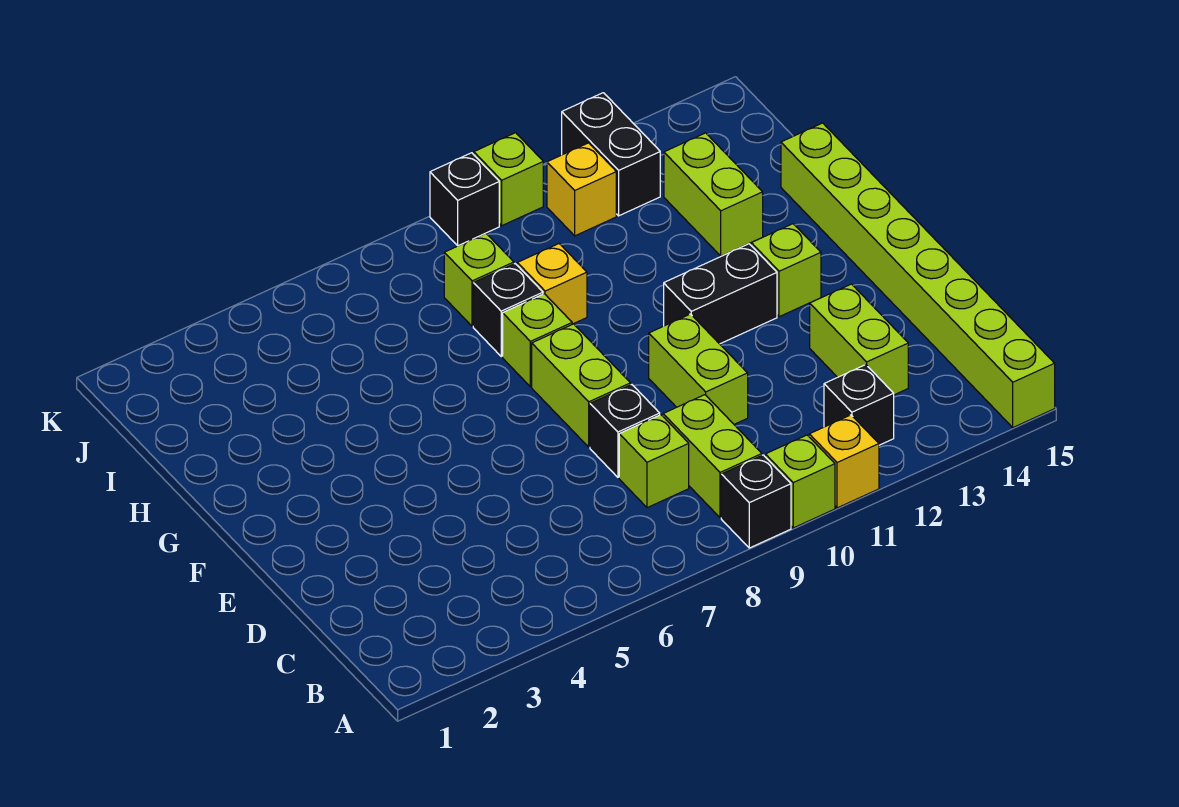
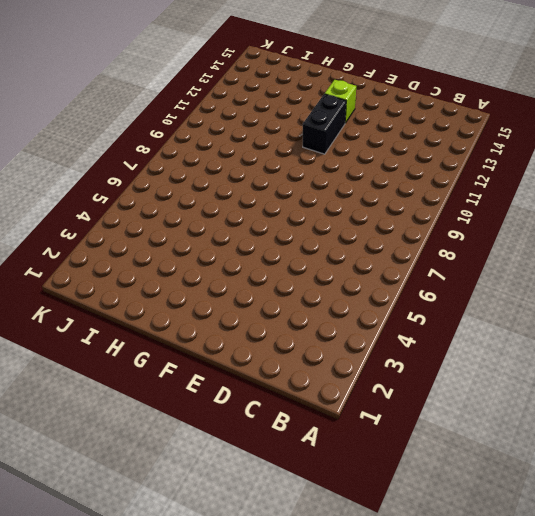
none -> black brick A9 level 1
none -> lime brick A10 level 1
none -> yellow brick A11 level 1

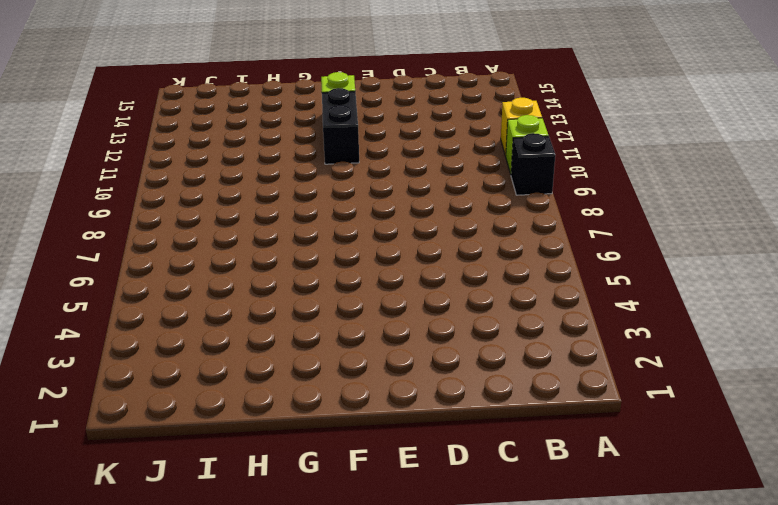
none -> lime brick A15:H15 level 1
none -> lime brick B9:C9 level 1
none -> black brick B12 level 1

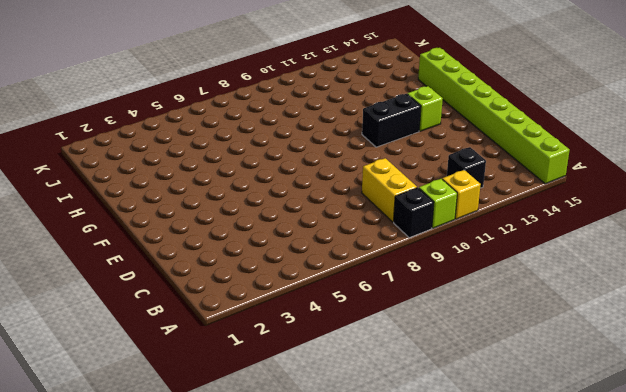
yellow brick B9:C9 level 1 -> lime brick B9:C9 level 1
none -> lime brick C8 level 1
none -> lime brick C13:D13 level 1
none -> black brick D8 level 1

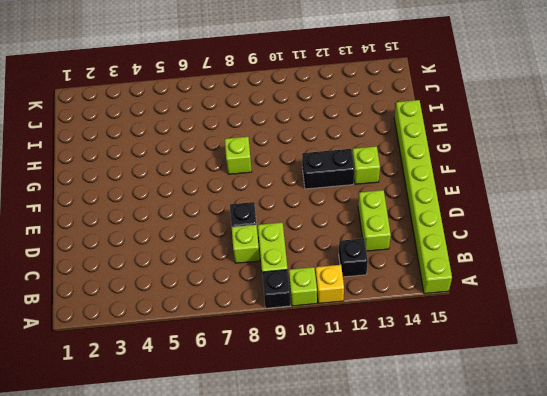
none -> lime brick D10:E10 level 1
none -> lime brick E8:F8 level 1
none -> black brick H8 level 1

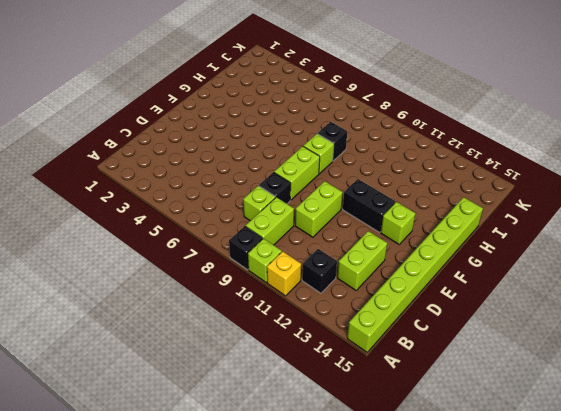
none -> yellow brick H9 level 1
none -> lime brick H13:I13 level 1
none -> lime brick I8 level 1

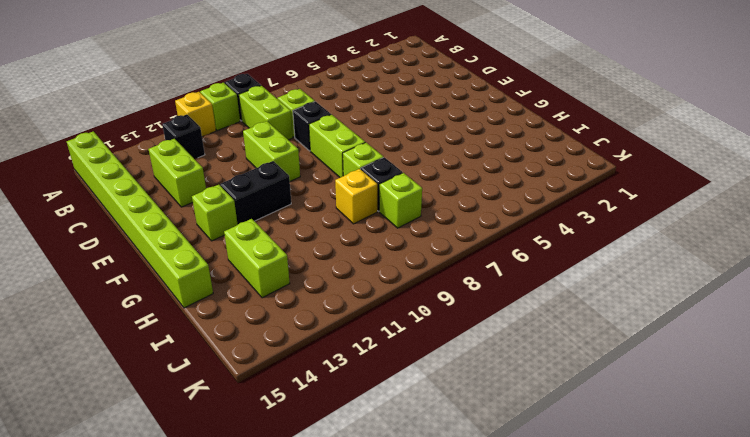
none -> yellow brick J11 level 1
none -> black brick J12:K12 level 1
none -> black brick K9 level 1

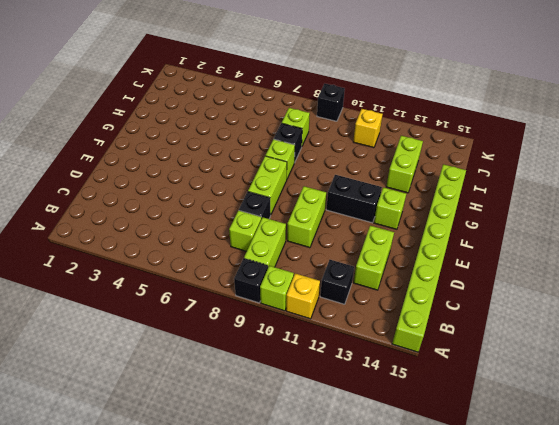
none -> yellow brick H9 level 1
none -> black brick J12:K12 level 1
none -> lime brick K10 level 1

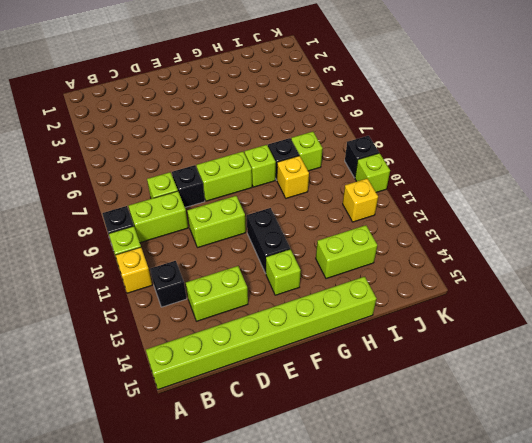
none -> black brick J12:K12 level 1

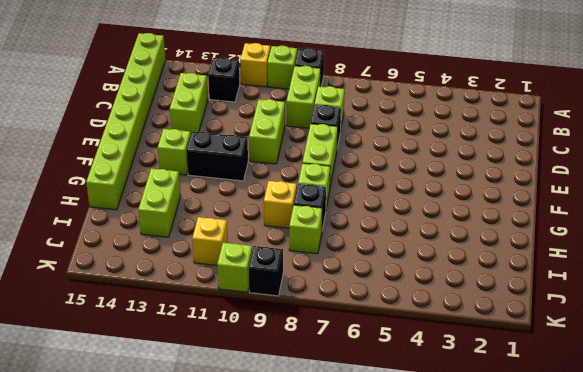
none -> black brick J12:K12 level 1

